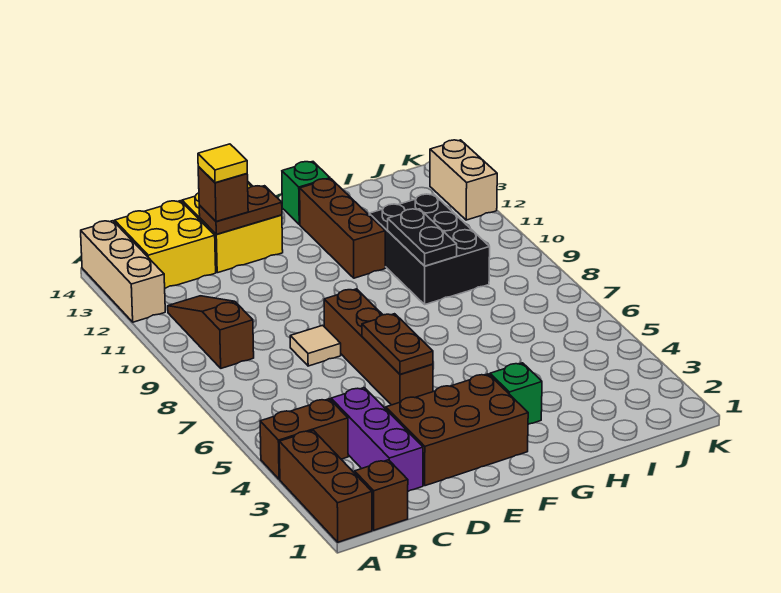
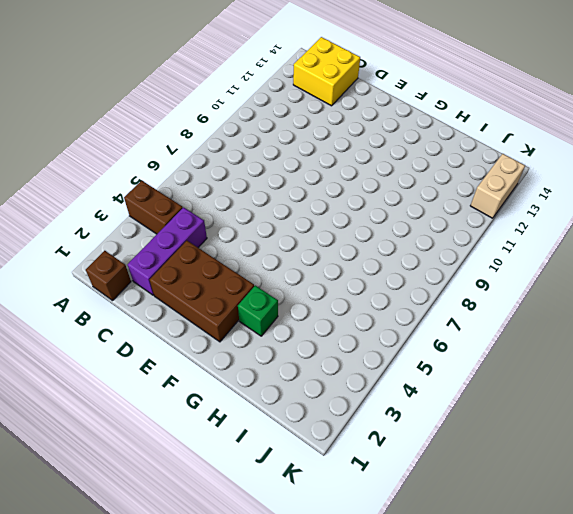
none -> brown brick A1:A3 level 1
none -> tan brick A12:A14 level 1
none -> brown slope B9:B11 level 1 top 9

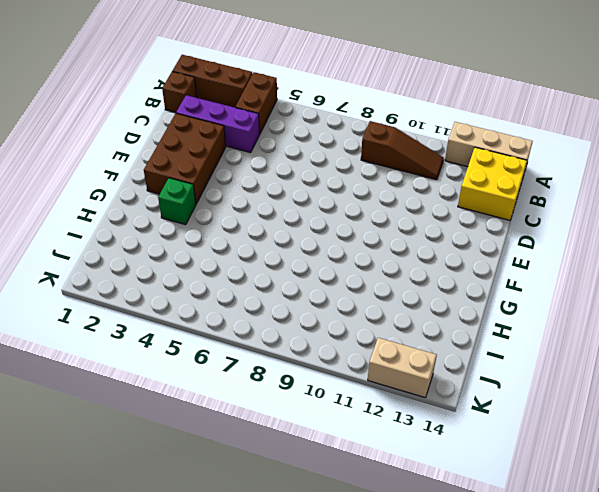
none -> tan tile D8 level 1
none -> yellow brick D13:E14 level 1
none -> brown brick E5:E8 level 1

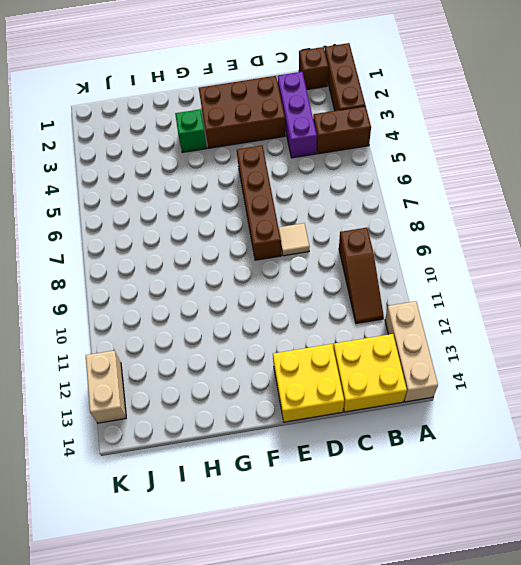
none -> brown brick G11:G13 level 1
none -> green brick G14 level 1
none -> black brick H9:I11 level 1

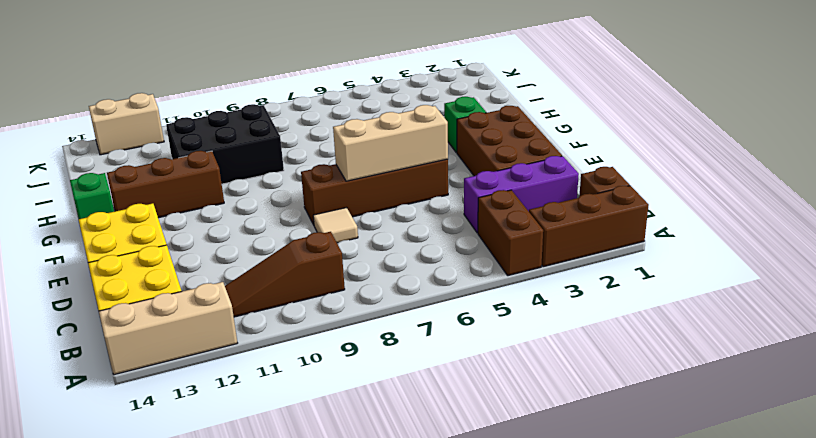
tan brick E5:E7 level 2 -> brown plate E5:E6 level 2
none -> brown plate D13:E13 level 2
none -> black plate H9:H10 level 2
none -> brown brick D13 level 3

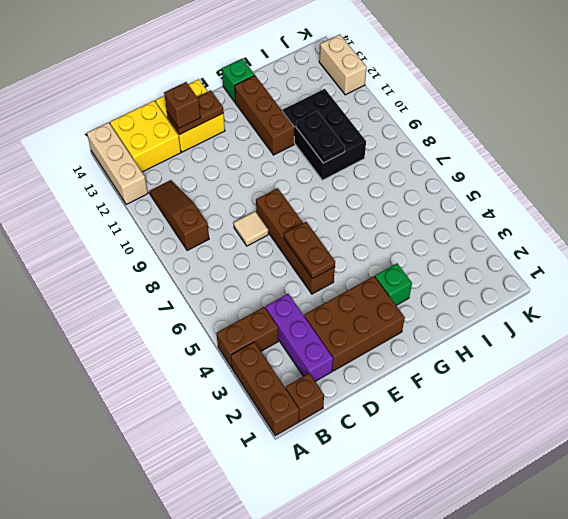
none -> yellow tile D13 level 4

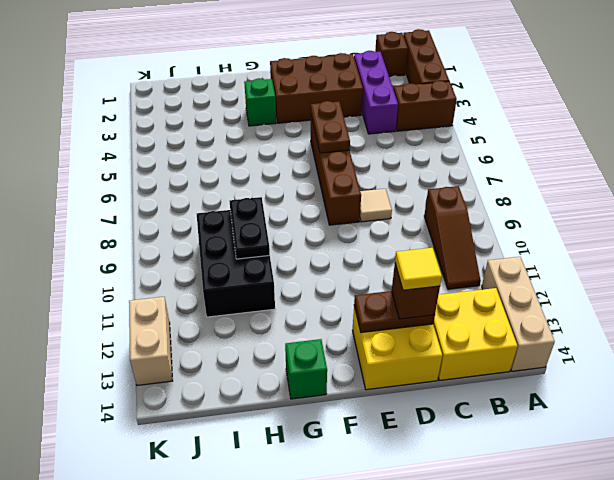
none -> brown brick G11:G13 level 1

